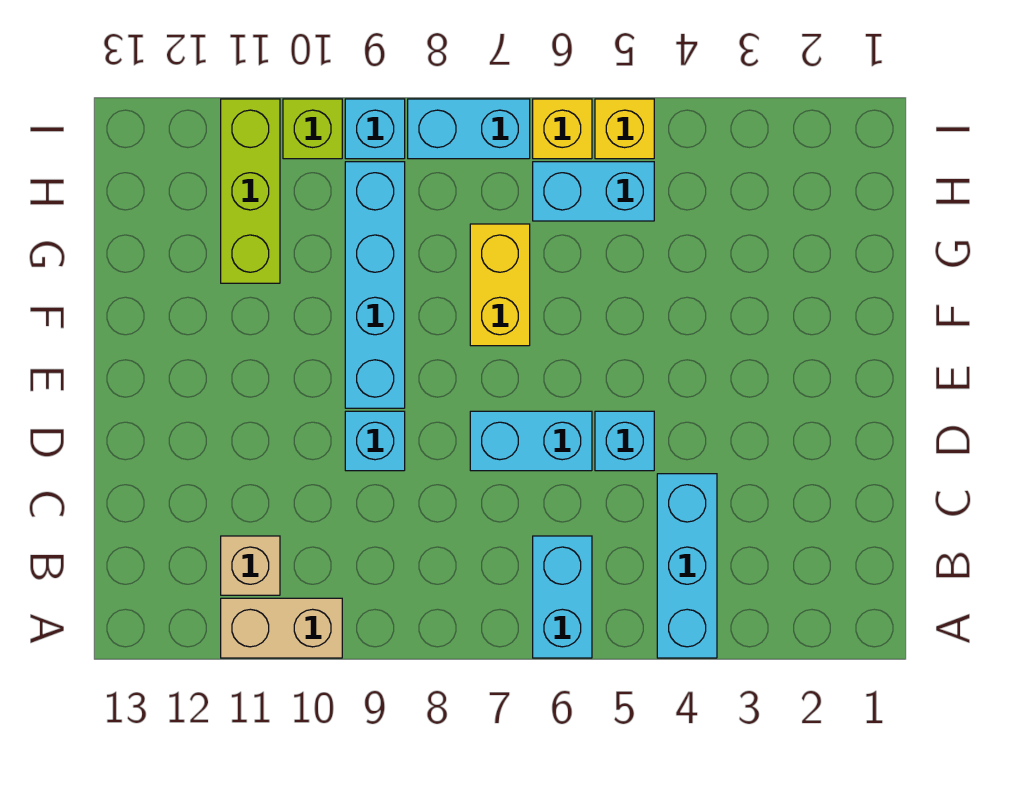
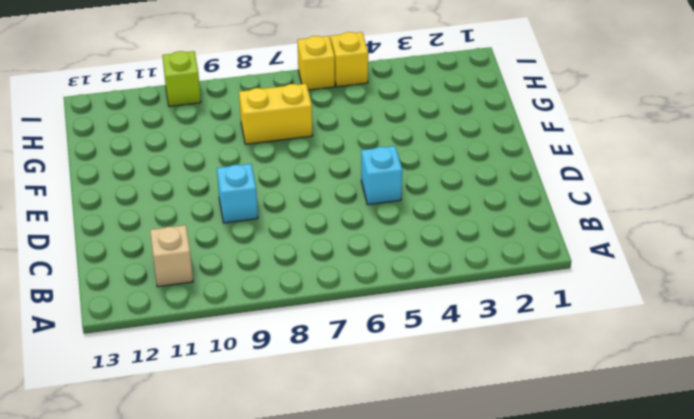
yellow brick G7:G8 level 1 -> yellow brick F7:G7 level 1
none -> cyan brick A4:C4 level 1
none -> cyan brick A6:B6 level 1
none -> tan brick A10:A11 level 1

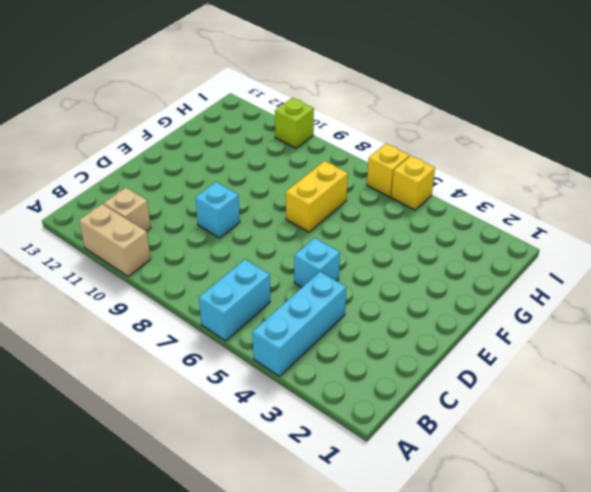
none -> cyan brick D6:D7 level 1
none -> cyan brick E9:H9 level 1
none -> lime brick G11:I11 level 1

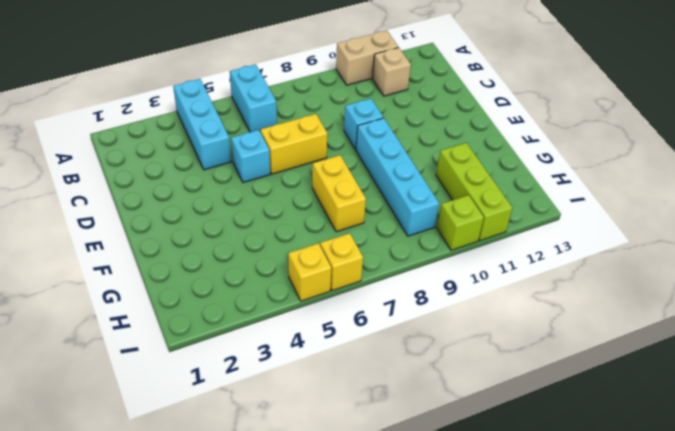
yellow brick D6:D7 level 1 -> cyan brick D6:D7 level 1
none -> cyan brick H5:H6 level 1
none -> cyan brick I7:I8 level 1
none -> cyan brick I9 level 1

